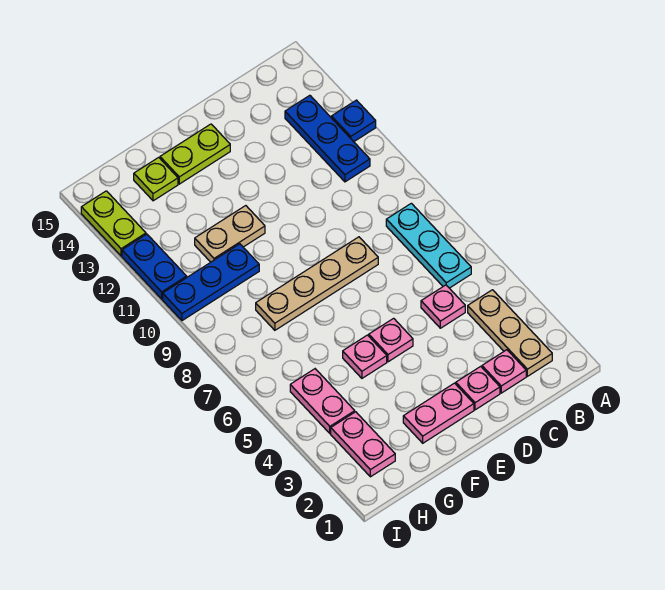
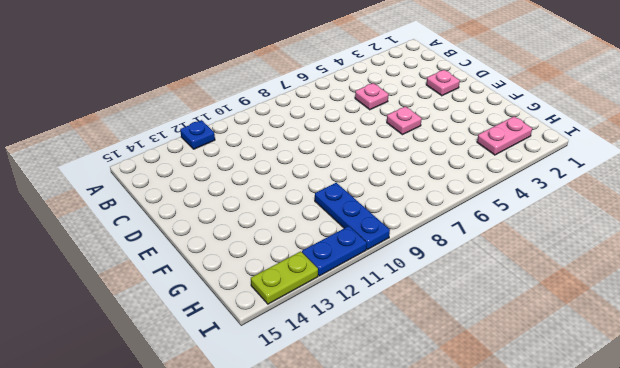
none -> tan plate B2:B4 level 1
none -> cyan plate B6:B8 level 1
none -> blue plate B11:B13 level 1

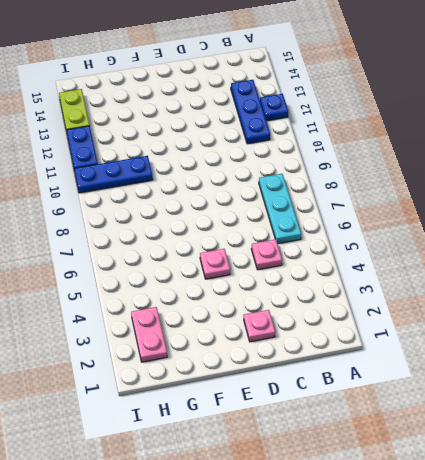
none -> tan plate B2:B4 level 1
none -> pink plate C2 level 1
none -> tan plate D8:G8 level 1

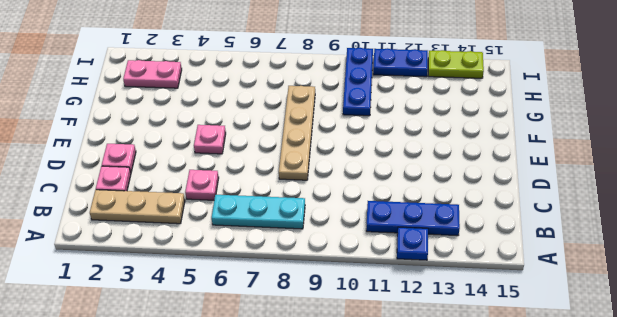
none -> pink plate E2:F2 level 1
none -> lime plate E14:F14 level 1
none -> pink plate F5 level 1

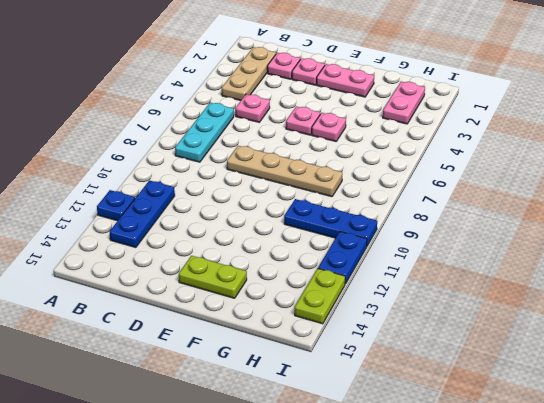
none -> tan plate F11:G11 level 1
none -> lime plate G14 level 1
none -> pink plate H4:H5 level 1

